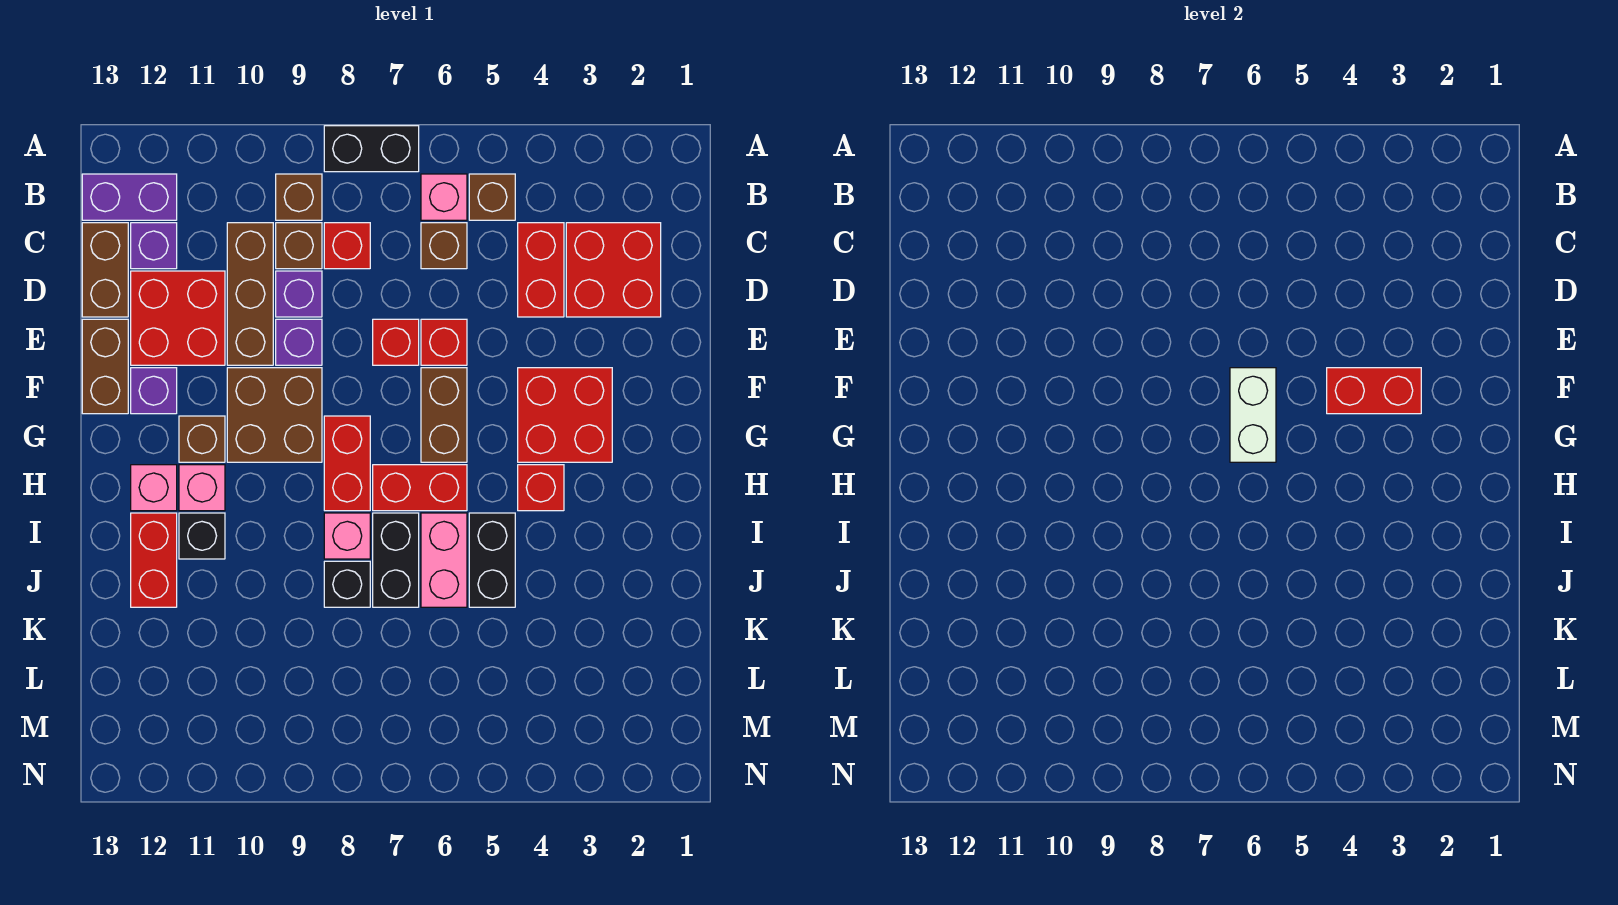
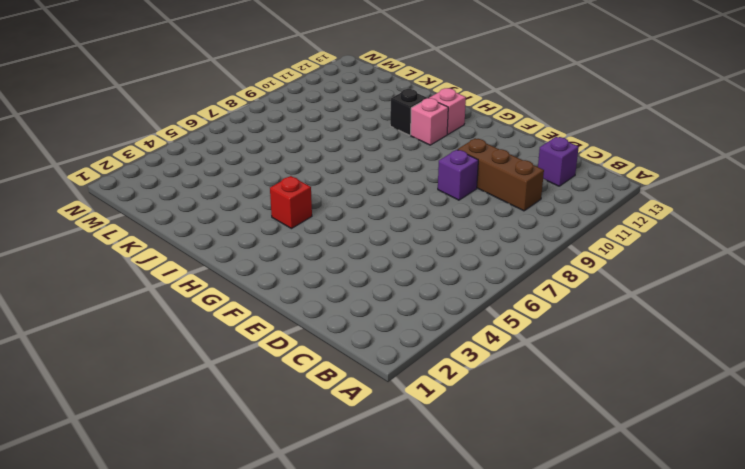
none -> black brick A7:A8 level 1
none -> brown brick B5 level 1
none -> pink brick B6 level 1
none -> brown brick B9 level 1

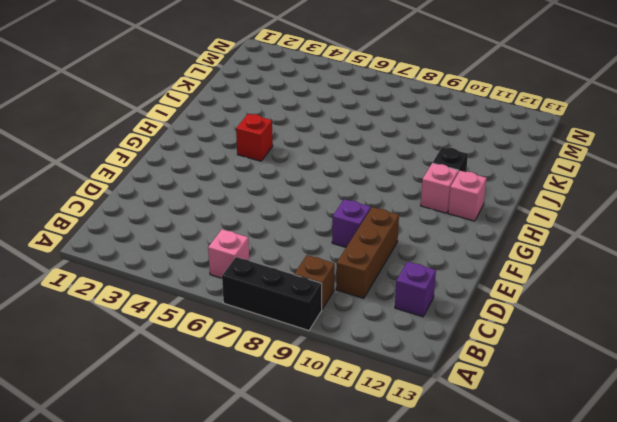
black brick A7:A9 level 1 -> black brick A7:A8 level 1
none -> brown brick B5 level 1
none -> purple brick B12:B13 level 1
none -> red brick C2:D3 level 1
none -> red brick C4:D4 level 1

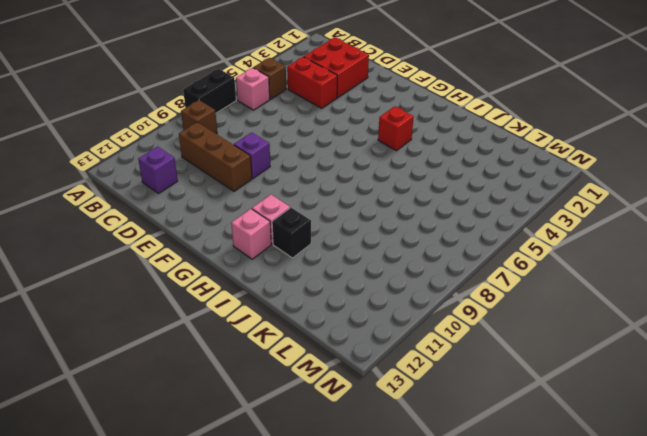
none -> purple brick B12:B13 level 1
none -> brown brick C6 level 1
none -> red brick C8 level 1
none -> brown brick C9 level 1

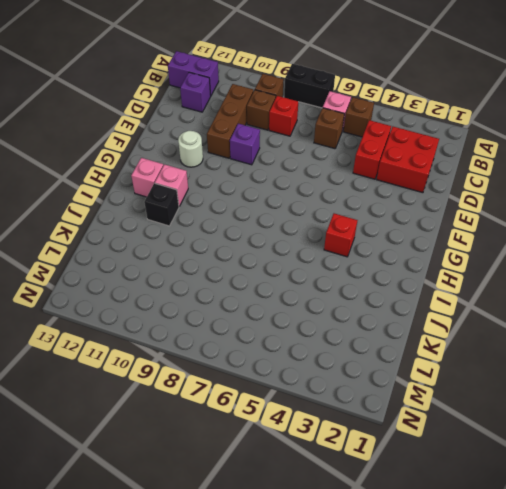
white round brick F11 level 1 -> none
none -> brown brick C13:D13 level 1
none -> purple brick D9 level 1
none -> red brick D11:E12 level 1
none -> red brick E6 level 1

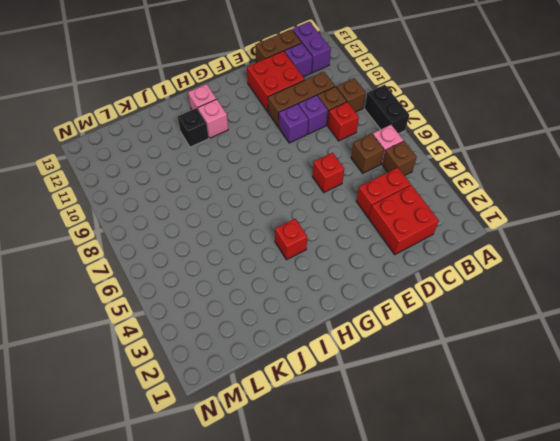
none -> red brick E7 level 1
none -> brown brick E13:F13 level 1
none -> red brick F3:G4 level 1
none -> brown brick F6:G6 level 1

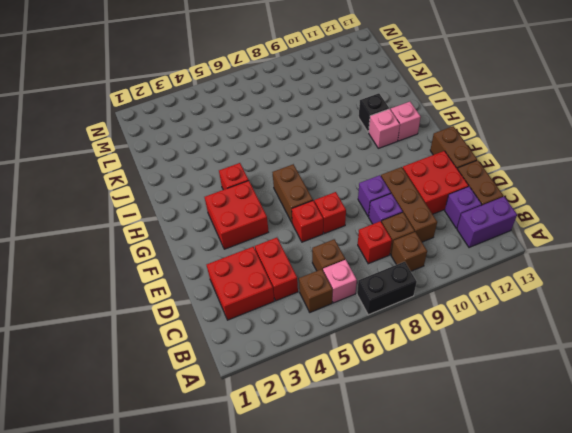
none -> brown brick F9:G10 level 1
none -> purple brick F12 level 1
none -> red brick G8:H8 level 1
none -> brown brick G11 level 1

